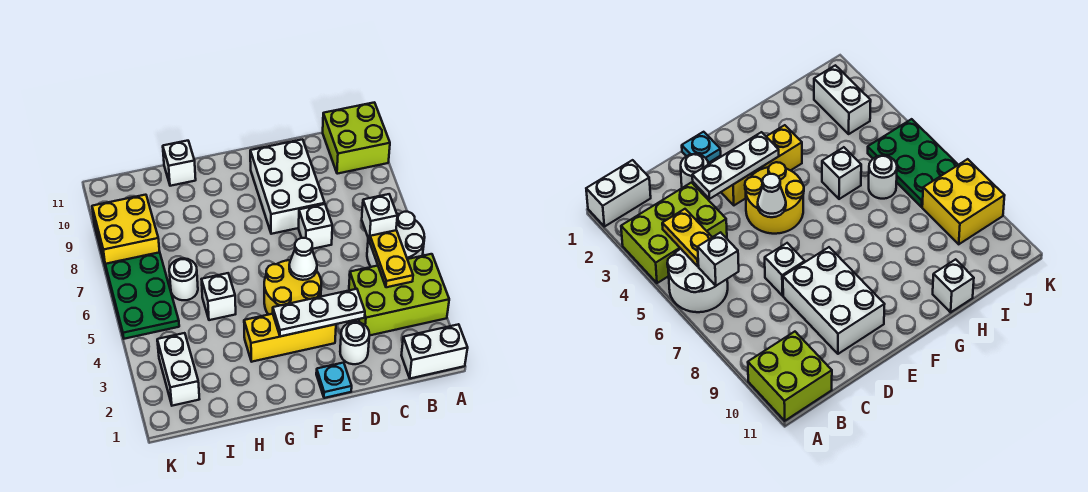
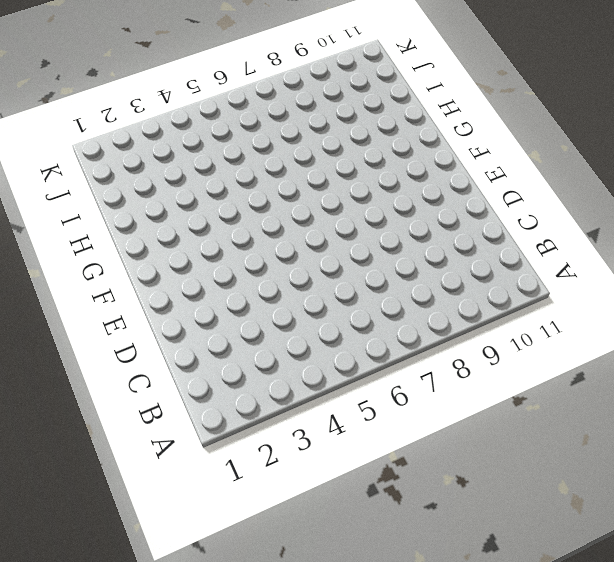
none -> white brick A1:B1 level 1
none -> lime brick A3:C4 level 1
none -> white round brick A5:B6 level 1

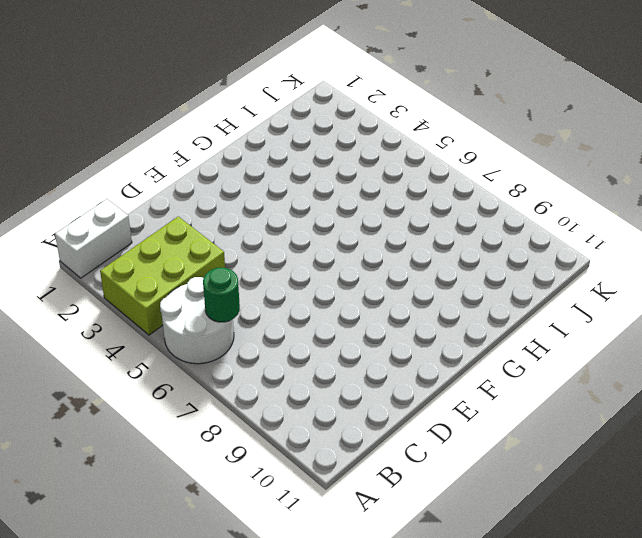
green round brick B6 level 2 -> white brick B6 level 2
none -> lime brick A10:B11 level 1
none -> white round brick D2 level 1
none -> white brick D7 level 1

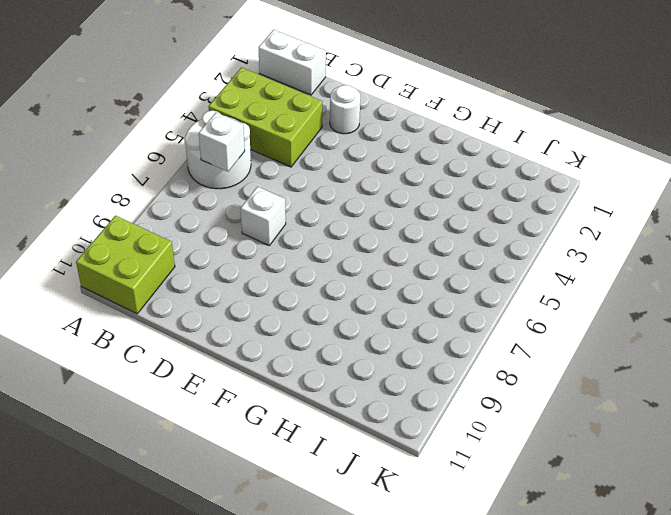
none -> white brick D8:E10 level 1
none -> cyan plate E1 level 1
none -> yellow brick E3:G3 level 1

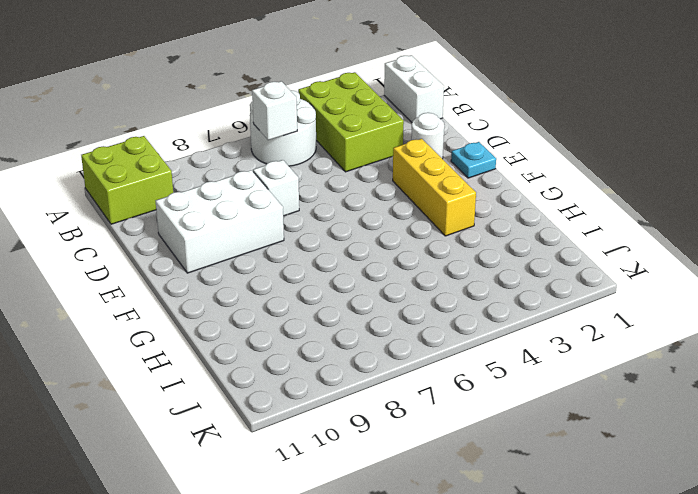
none -> yellow round brick E4:F5 level 1
none -> white brick H5 level 1
none -> white brick H11 level 1

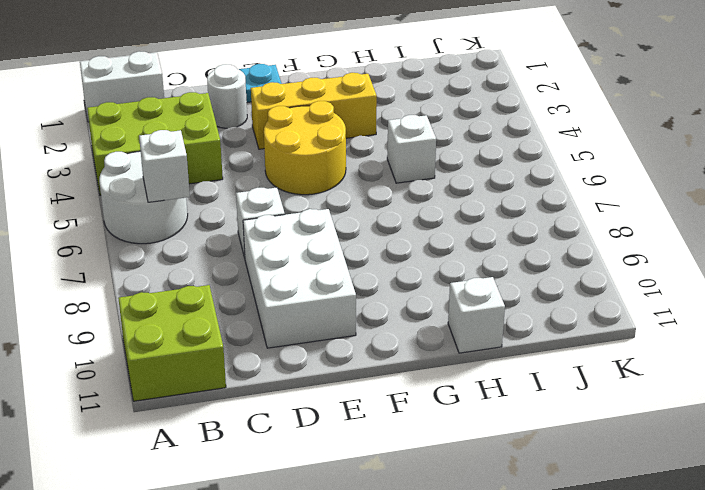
none -> white round brick I6 level 1
none -> white brick J2:J3 level 1
none -> green plate J5:K7 level 1

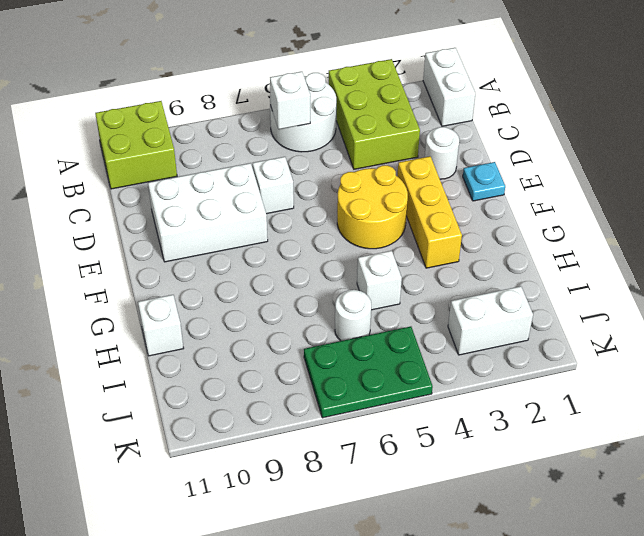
none -> yellow brick J8:K9 level 1
none -> yellow plate B4:B5 level 2
none -> white plate D3:F3 level 2

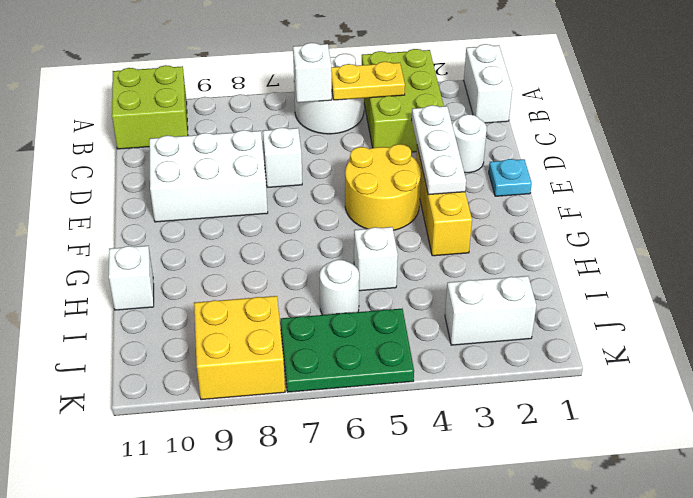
none -> white cone E5 level 2

